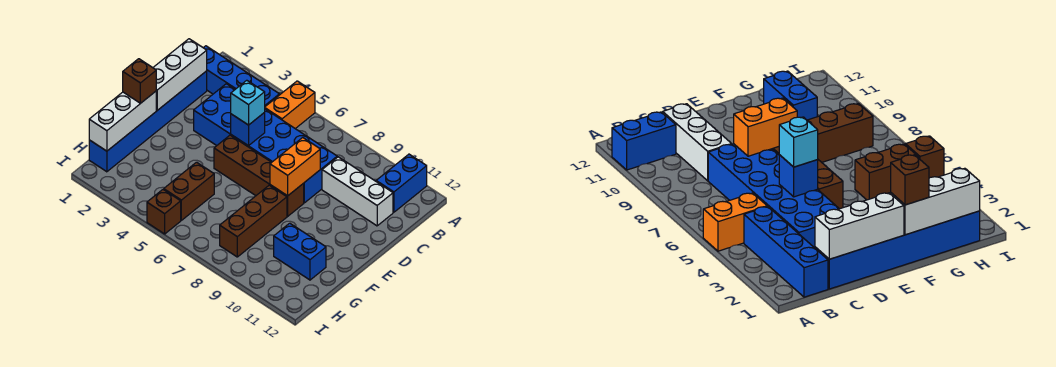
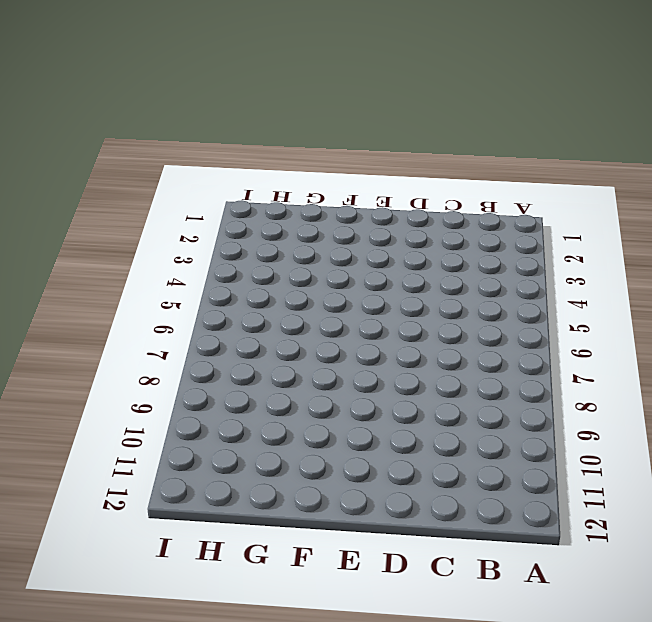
none -> orange brick A5:B5 level 1
none -> blue brick A11:B11 level 1
none -> blue brick B1:B4 level 1

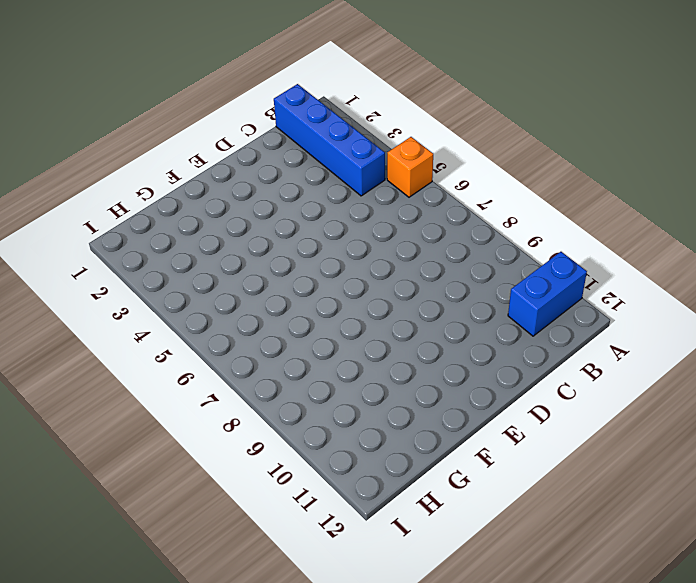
orange brick A5 level 1 -> orange brick A5:B5 level 1
none -> blue brick C1:H1 level 1
none -> blue brick C3:D8 level 1
none -> white brick C9:C11 level 1

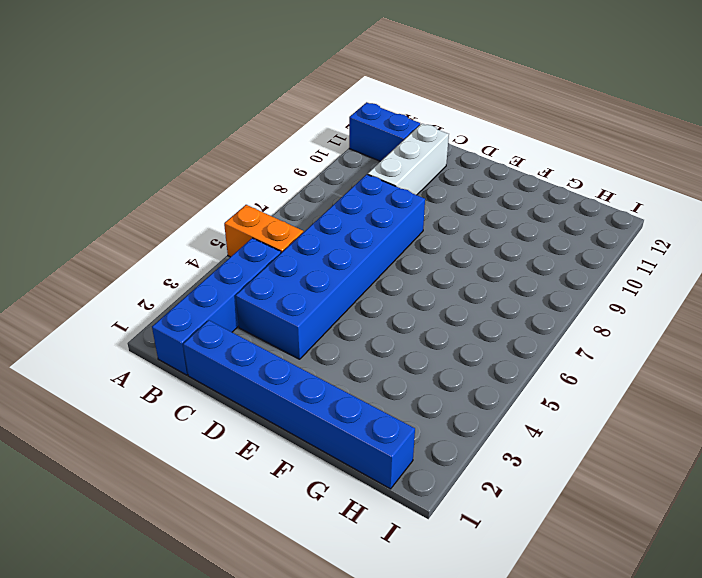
none -> brown brick E5:E8 level 1
none -> brown brick F8:H8 level 1
none -> brown brick G5:H5 level 1

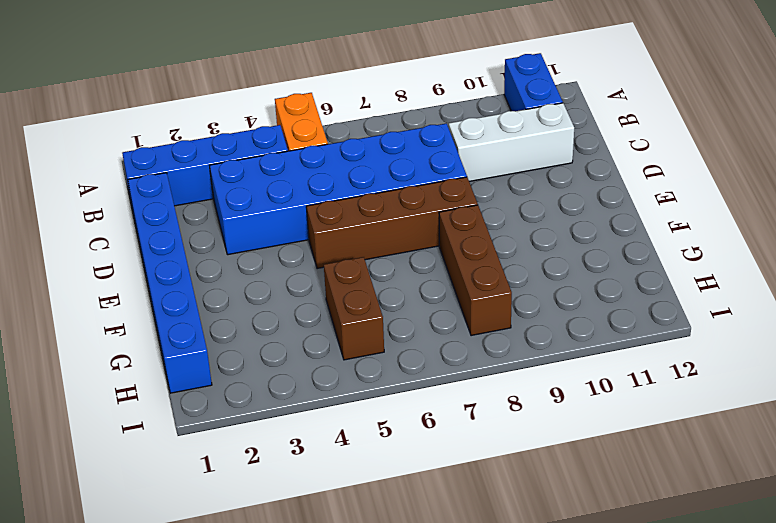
none -> blue brick G10:G11 level 1
none -> brown brick I5 level 1
none -> white brick C1:E1 level 2

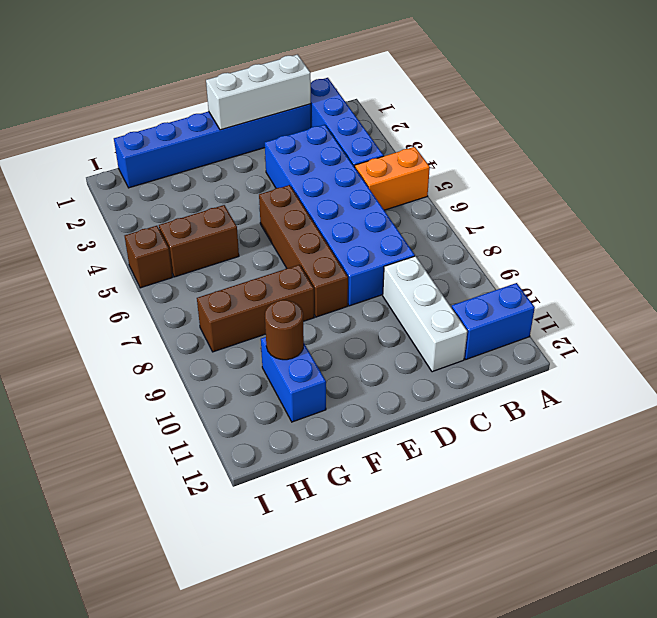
brown round brick G10 level 2 -> none
none -> blue brick D5 level 2
none -> orange brick D8:E8 level 2
none -> white brick F1:H1 level 2

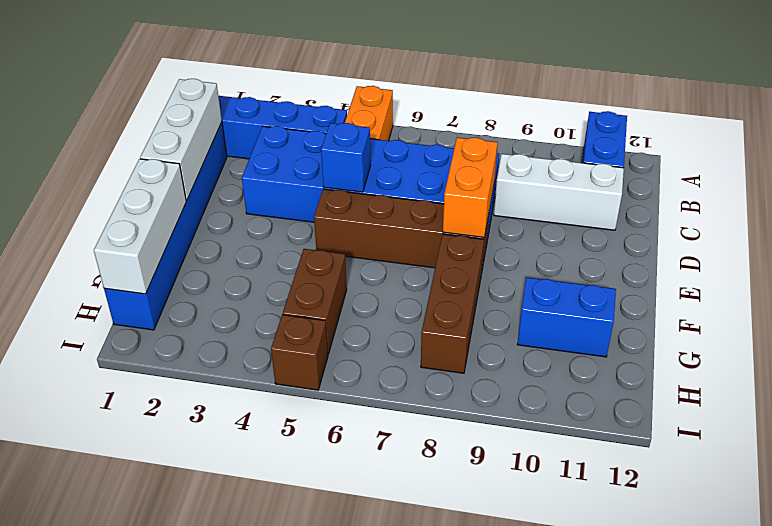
none -> cyan brick D5 level 3
none -> brown brick F1 level 3

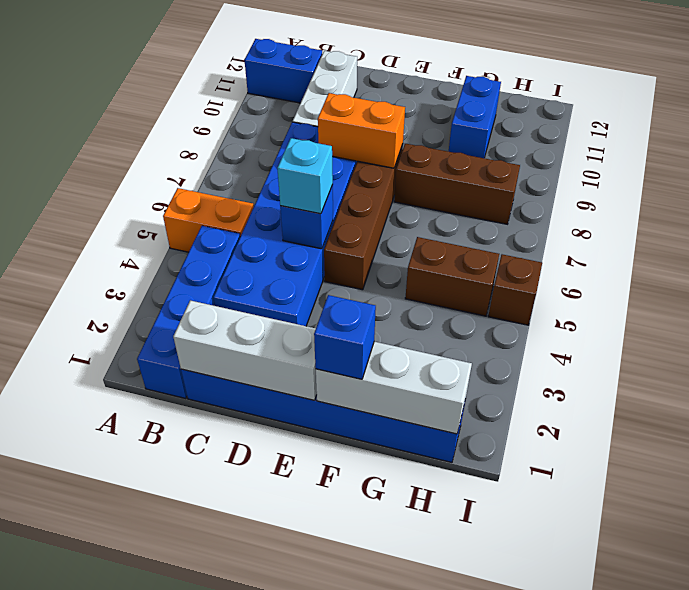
blue brick F1 level 3 -> brown brick F1 level 3

